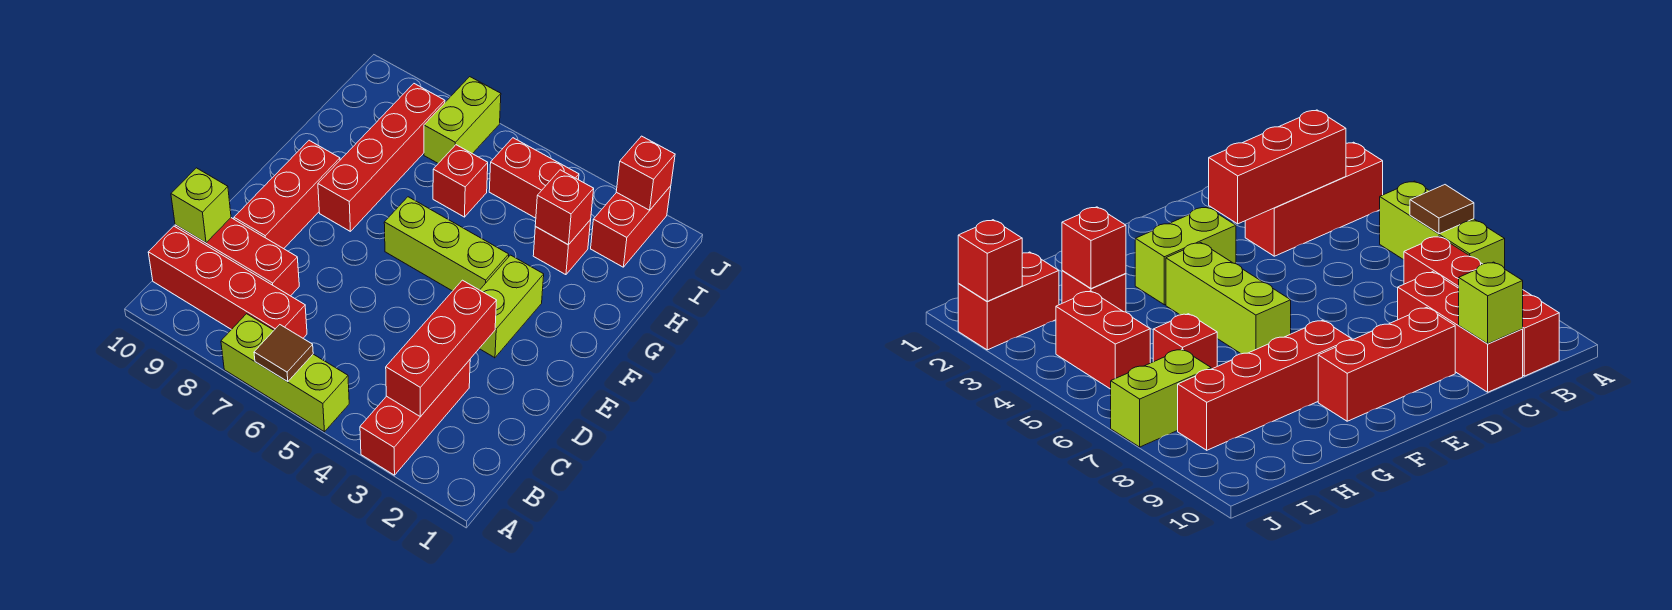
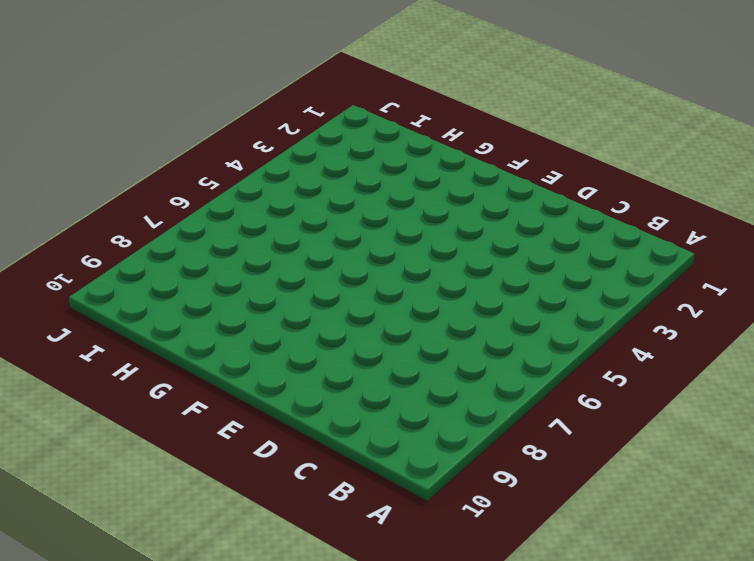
none -> red brick A3:C3 level 1
none -> lime brick A5:A7 level 1
none -> red brick B7:B10 level 1

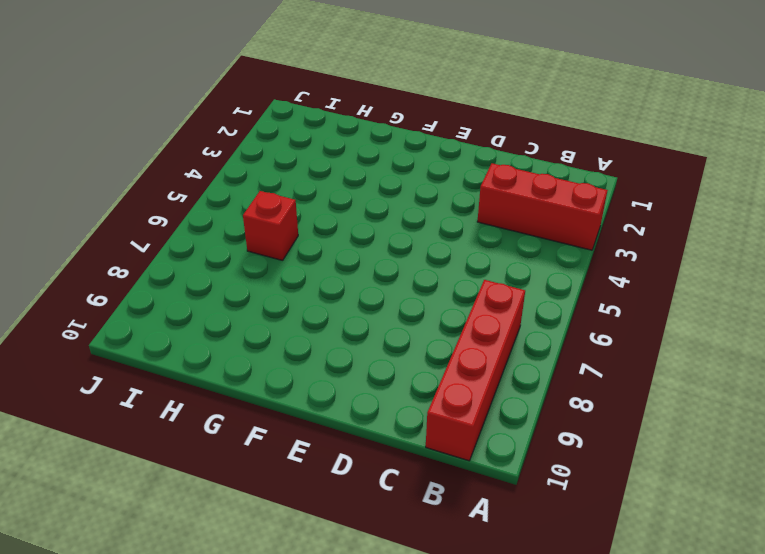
none -> lime brick A5:A7 level 1
none -> red brick C8:C10 level 1
none -> red brick D9:F9 level 1

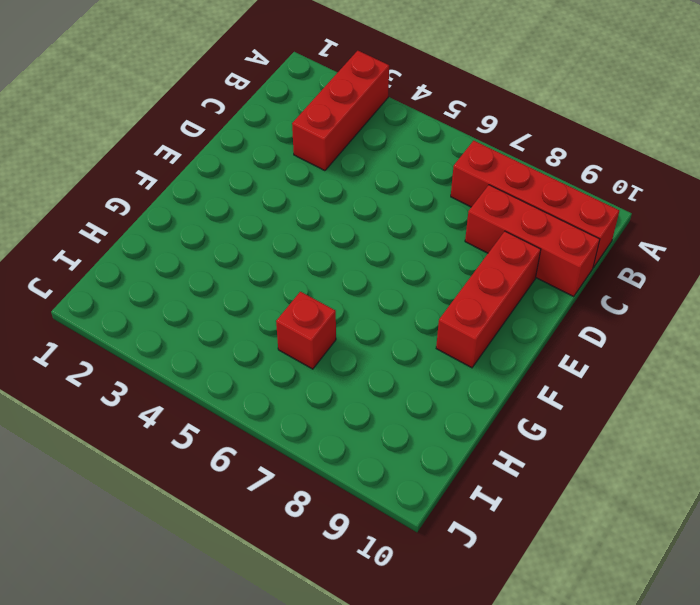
none -> lime brick A5:A7 level 1
none -> lime brick E3:F3 level 1
none -> lime brick F4:F6 level 1

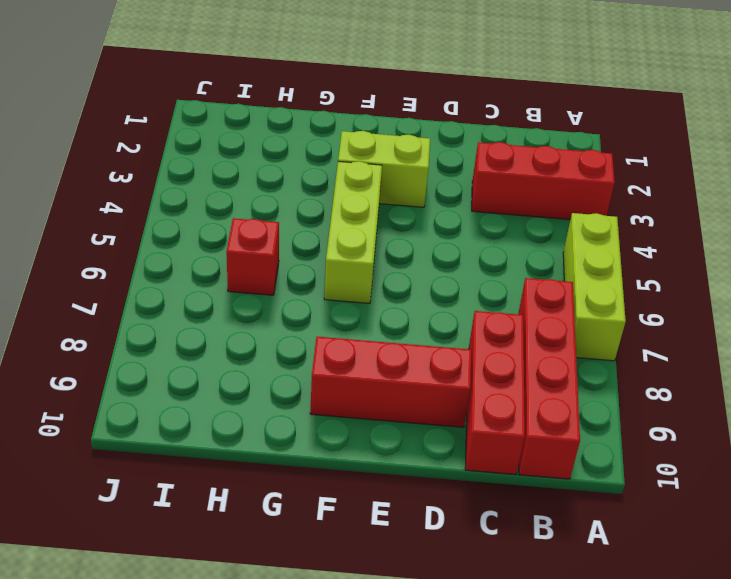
none -> red brick F8:I8 level 1
none -> red brick H3 level 1
none -> red brick I2:J2 level 1

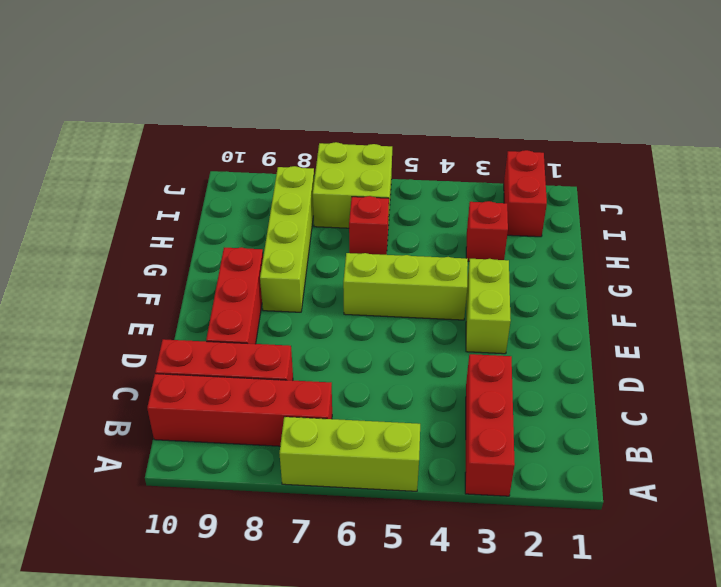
lime brick F8:I8 level 1 -> red brick F8:I8 level 1
lime brick I6:J7 level 1 -> lime brick I7:J7 level 1
none -> red brick I4:I5 level 1
none -> brown tile A6 level 2
none -> red brick B3:D3 level 2

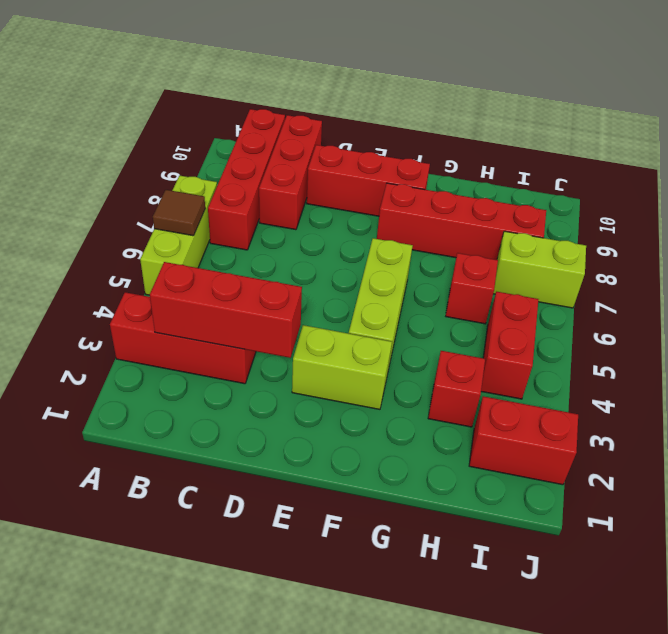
none -> lime brick C10 level 2
none -> red brick H3 level 2
none -> red brick J2 level 2

